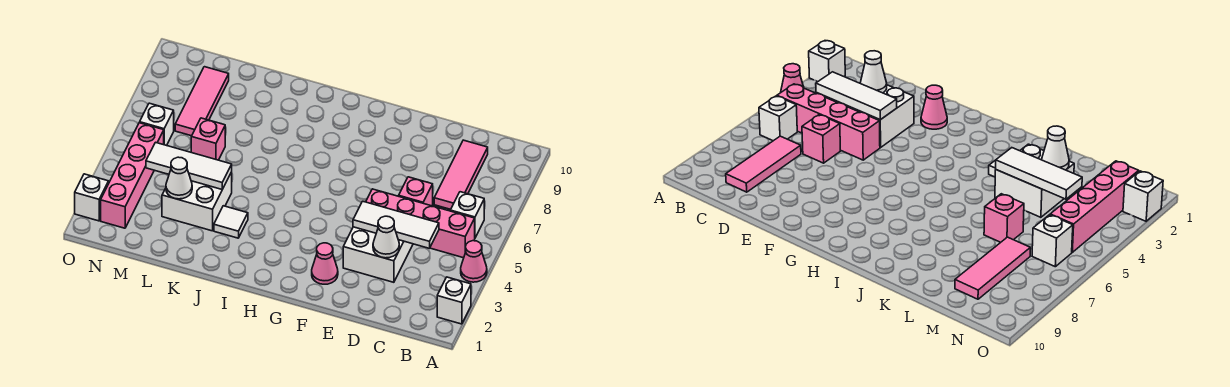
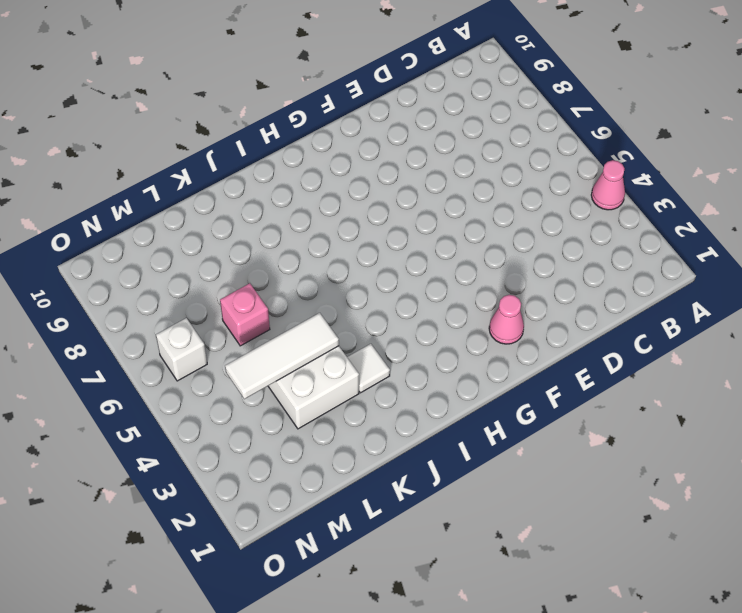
none -> white brick A2 level 1
none -> pink brick B5:E5 level 1
none -> white brick B6 level 1

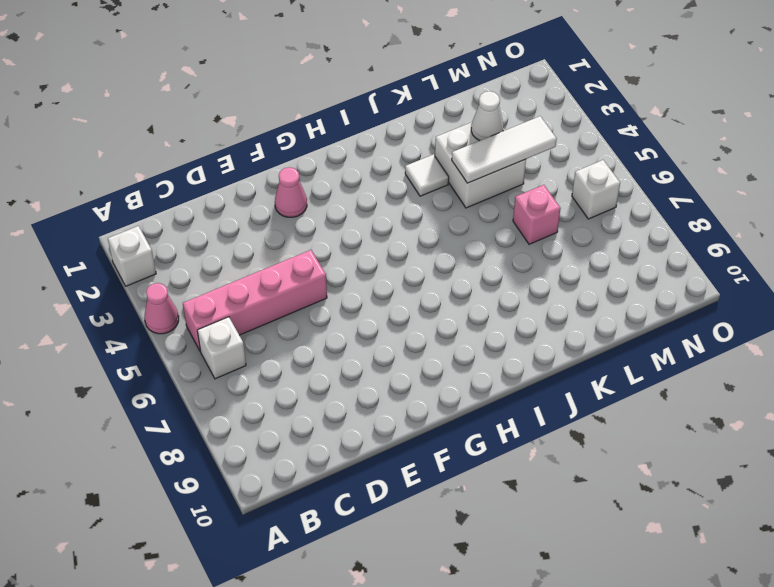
none -> pink tile C7:C9 level 1
none -> white brick D3:E4 level 1
none -> pink brick D6 level 1

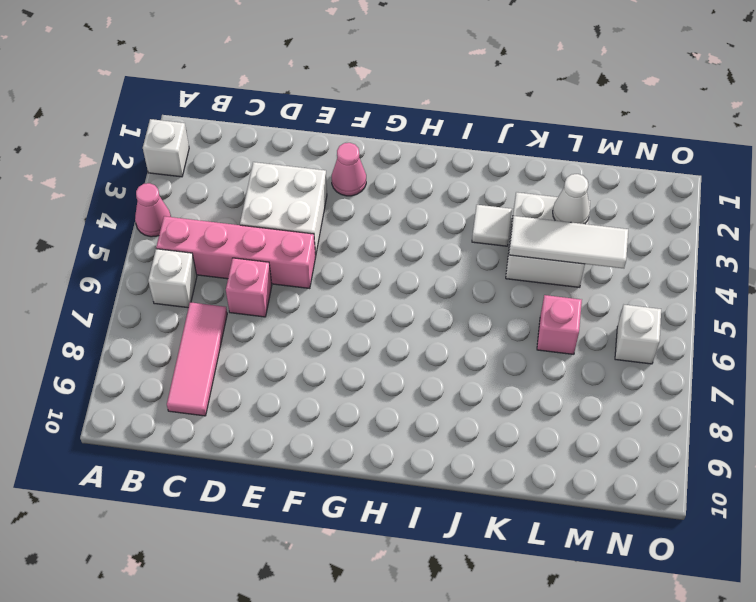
none -> pink tile M7:M9 level 1
none -> pink brick N2:N5 level 1
none -> white brick O2 level 1

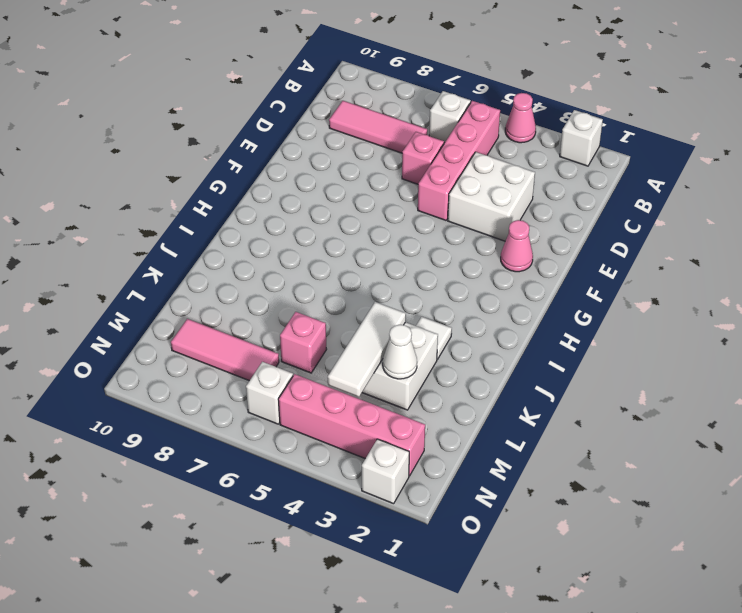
none -> white tile C4:E4 level 2
none -> white cone D3 level 2

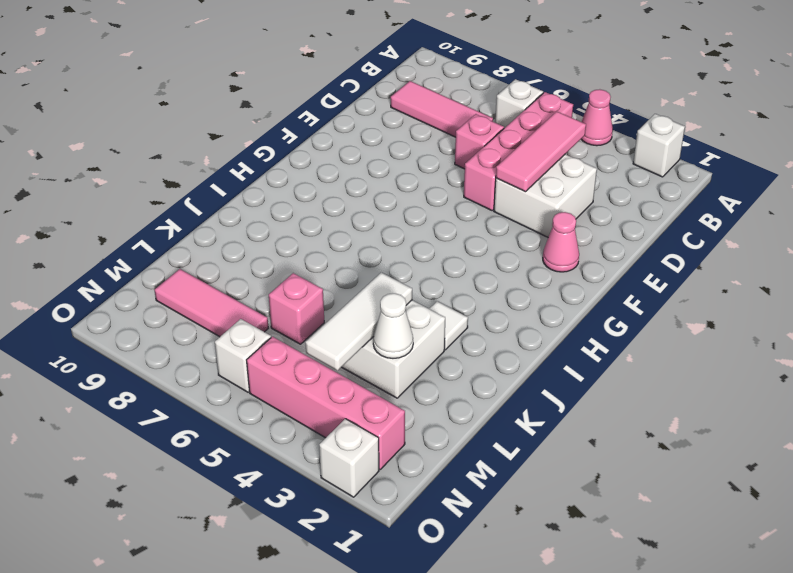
pink tile C4:E4 level 2 -> white tile C4:E4 level 2
none -> white cone D3 level 2

